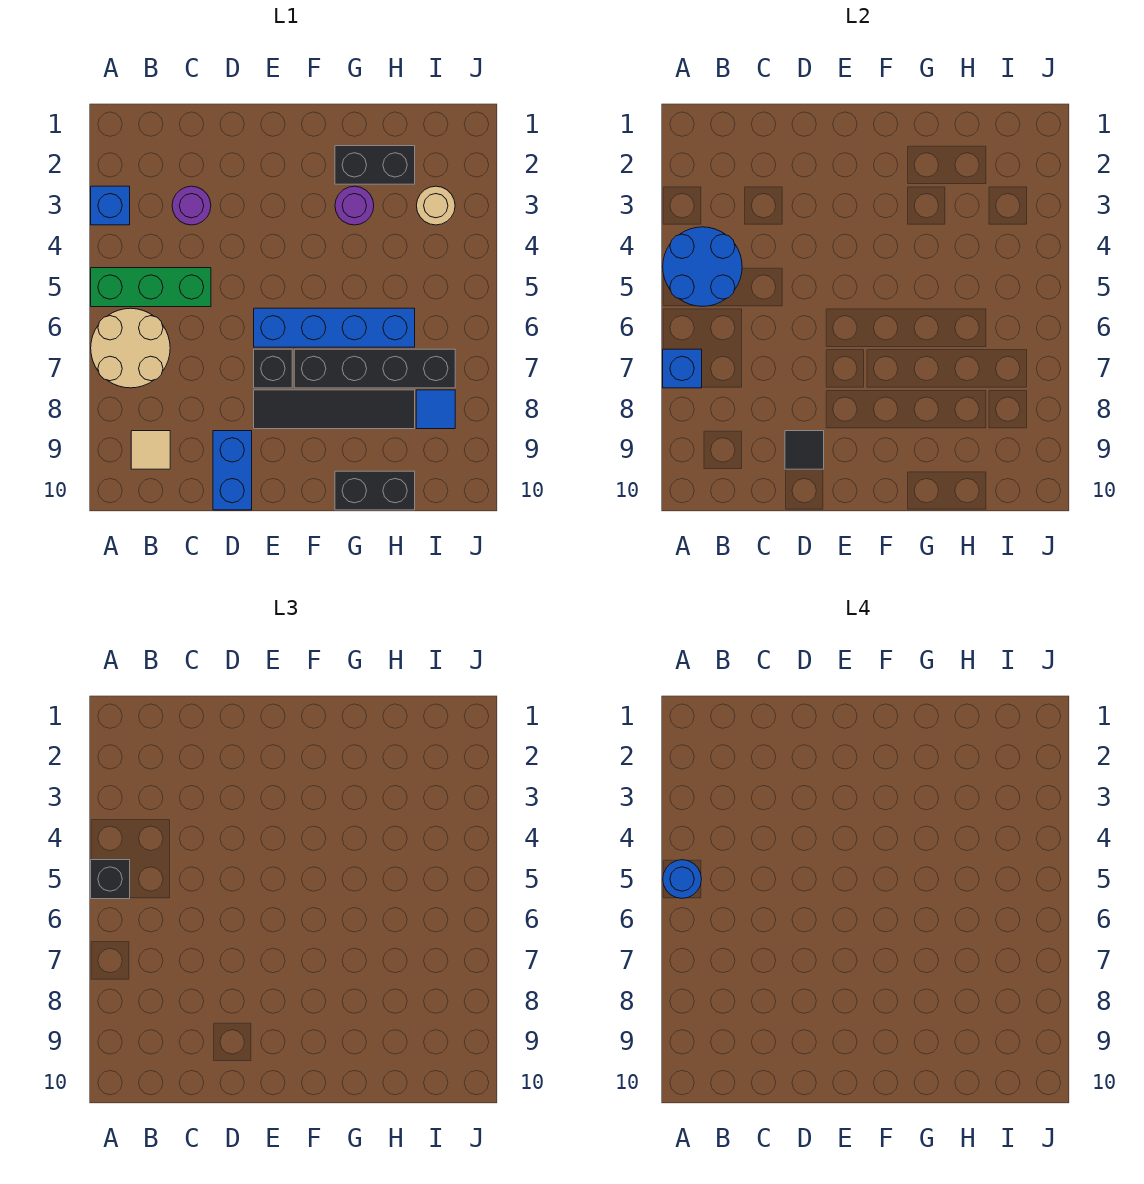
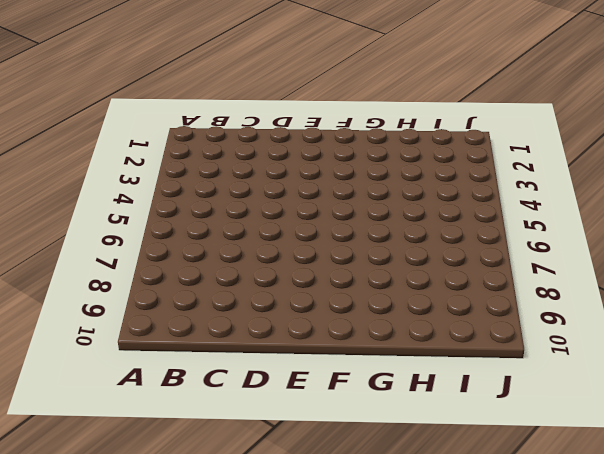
none -> blue brick A3 level 1
none -> green brick A5:C5 level 1
none -> tan round brick A6:B7 level 1

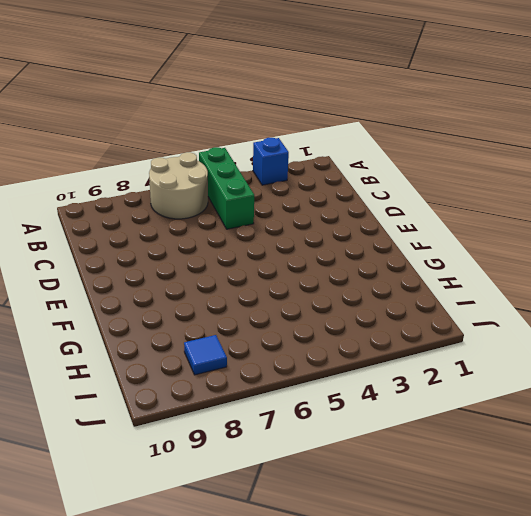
none -> tan tile B9 level 1
none -> purple round brick C3 level 1
none -> blue brick D9:D10 level 1

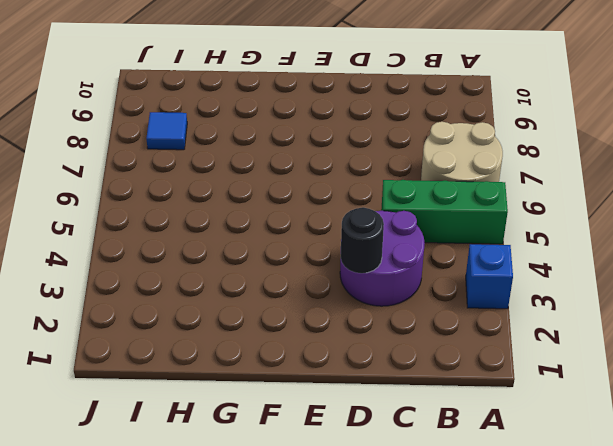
purple round brick C3:D4 level 1 -> purple round brick C3 level 1
black round brick D3 level 2 -> none
none -> tan tile B9 level 1
none -> blue brick D9:D10 level 1
none -> blue brick E6:H6 level 1

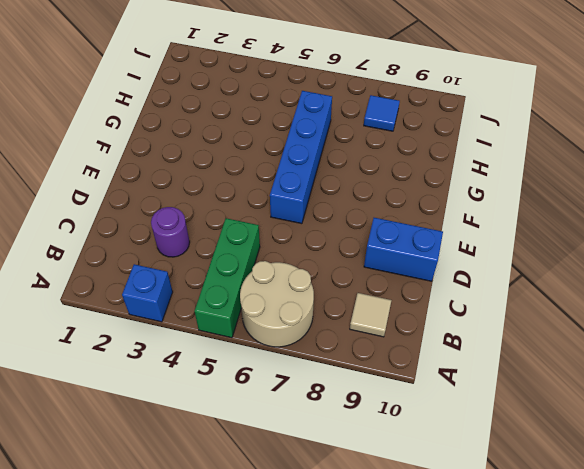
none -> black brick E7 level 1
none -> black tile E8:H8 level 1
none -> black brick F7:I7 level 1

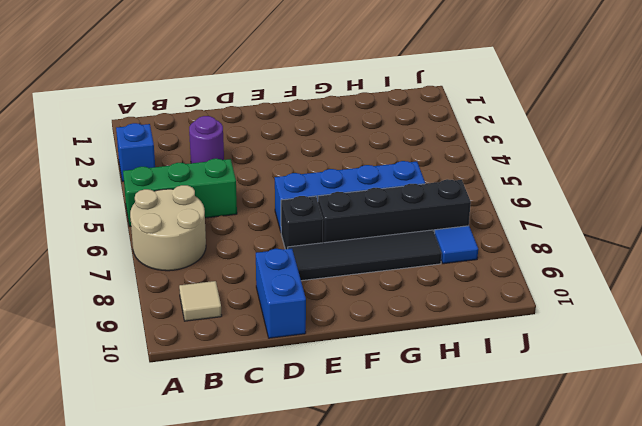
none -> black brick G2:H2 level 1
none -> purple round brick G3 level 1
none -> black brick G10:H10 level 1

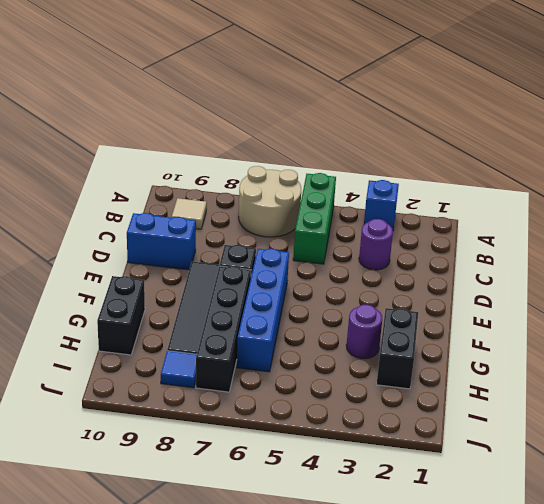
none -> tan round brick I3 level 1
none -> blue round brick A4:B5 level 2
none -> blue brick A7 level 2

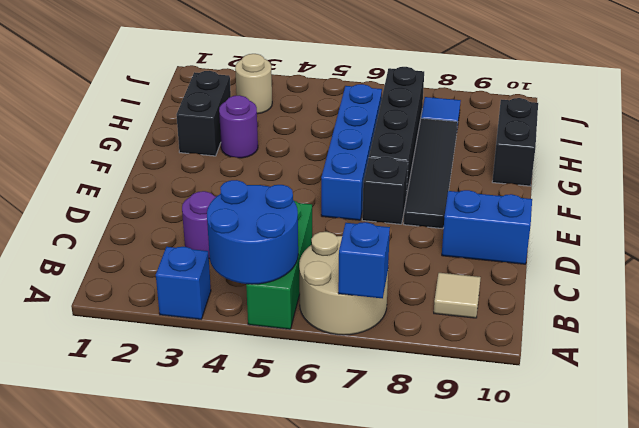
none -> black tile D9 level 2
none -> black brick A5 level 3
none -> blue round brick A5 level 4

